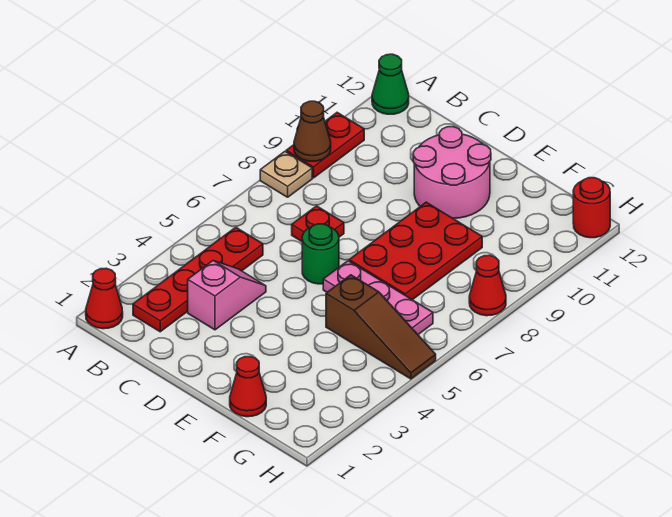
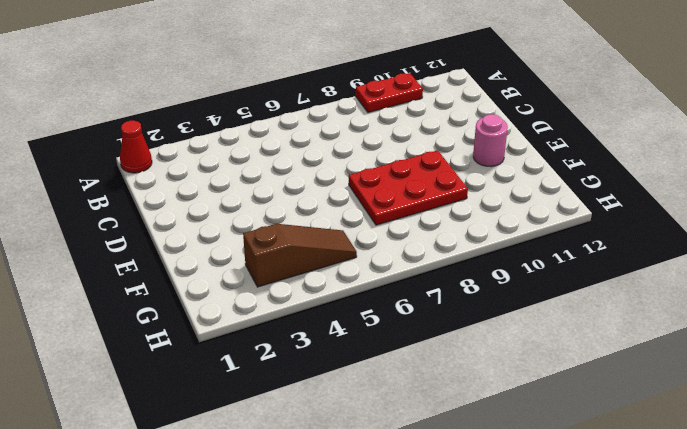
pink round brick E11 level 1 -> pink round brick D10:E11 level 1
brown slope G3:G5 level 1 top 3 -> brown slope F5:H5 level 1 top F
none -> tan plate A8 level 1
none -> green cone A12 level 1
none -> red plate B2:B5 level 1

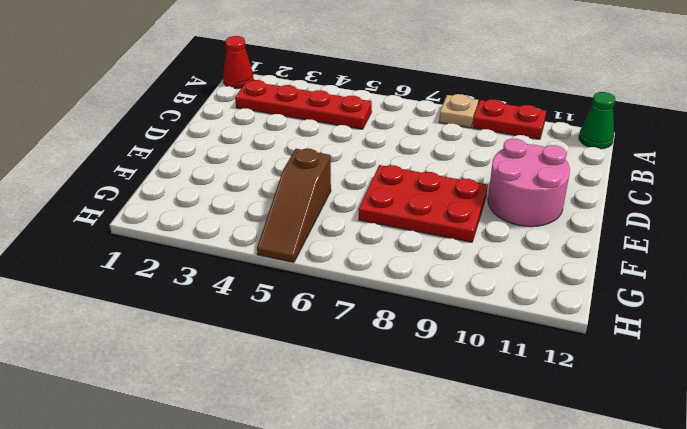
none -> pink slope C3:C4 level 1 top 3
none -> red plate C7 level 1
none -> green round brick D6 level 1

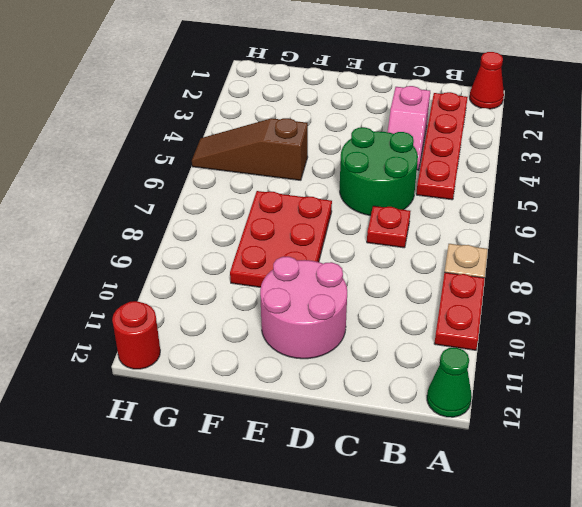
green round brick C5:D6 level 1 -> green round brick D6 level 1
none -> pink plate E6:G6 level 1
none -> red cone F1 level 1
none -> red cone H8 level 1

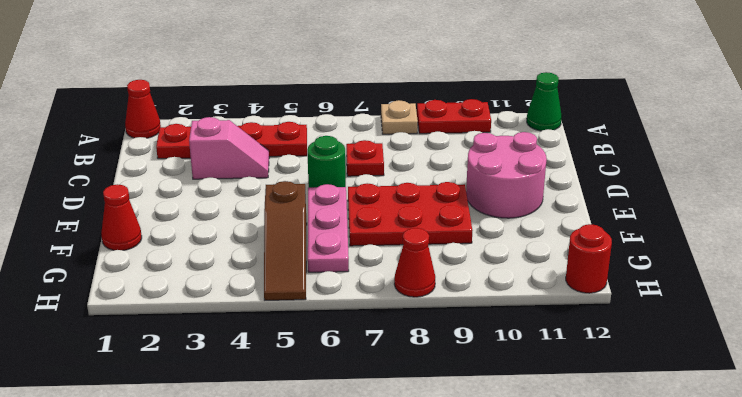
none -> brown cone A9 level 2

